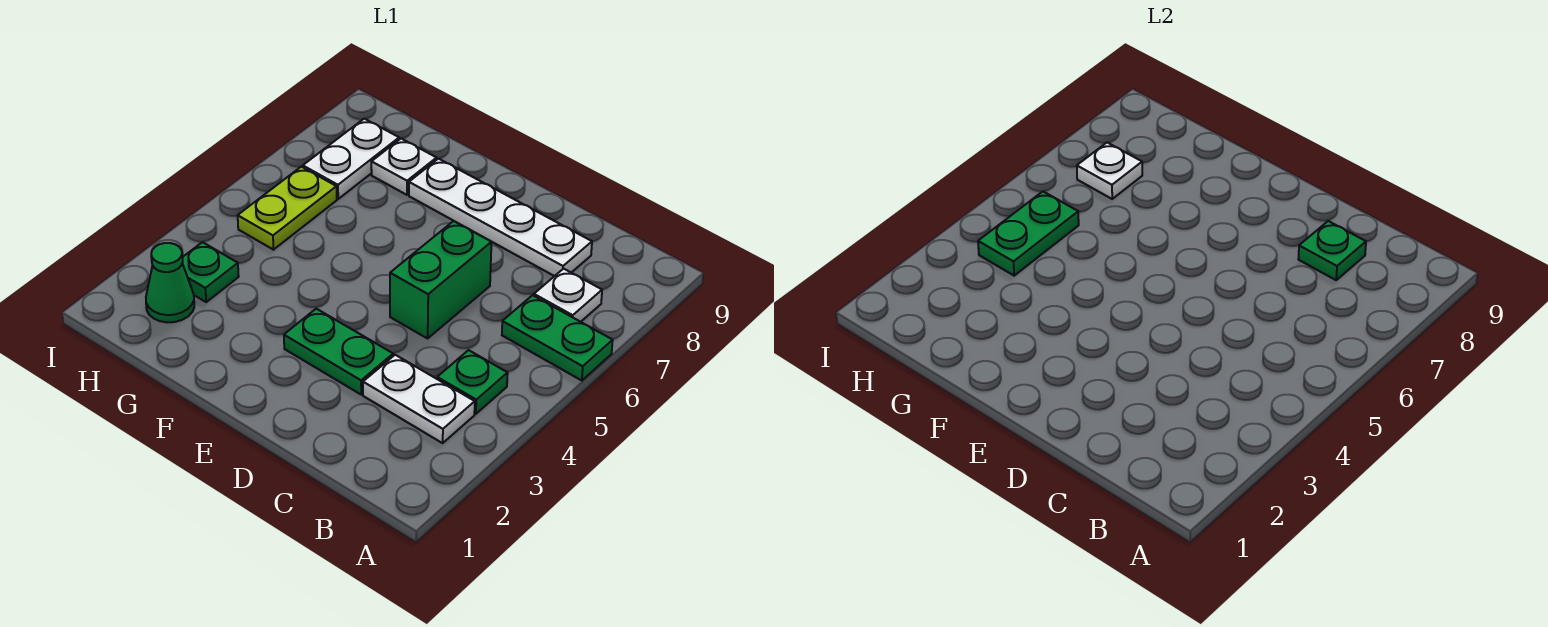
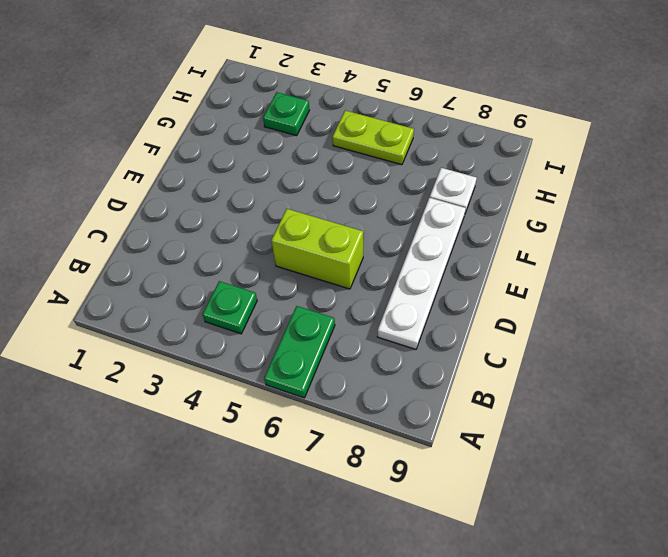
lime brick D5:D6 level 1 -> green brick D5:D6 level 1
none -> white plate B3:C3 level 1
none -> white plate B7 level 1
none -> green plate D3:E3 level 1

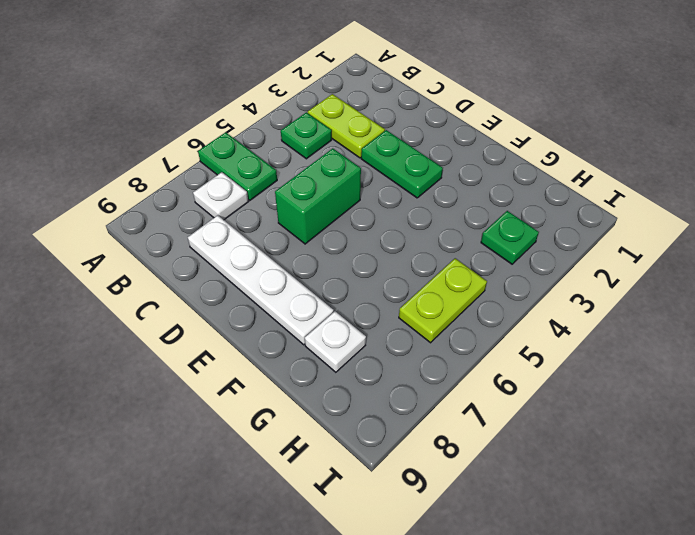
lime plate B3:C3 level 1 -> white plate B3:C3 level 1
none -> green cone H2 level 1
none -> white plate H7:H8 level 1
none -> green plate C8 level 2

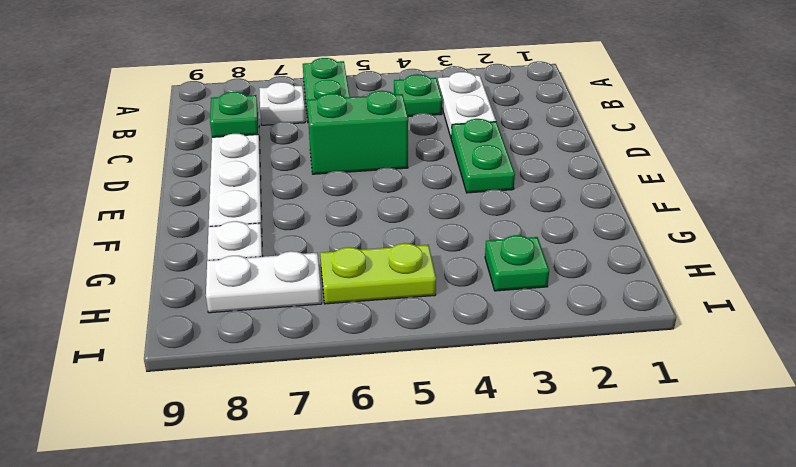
none -> green cone H2 level 1
none -> green plate H4:H5 level 2
none -> white plate H7 level 2

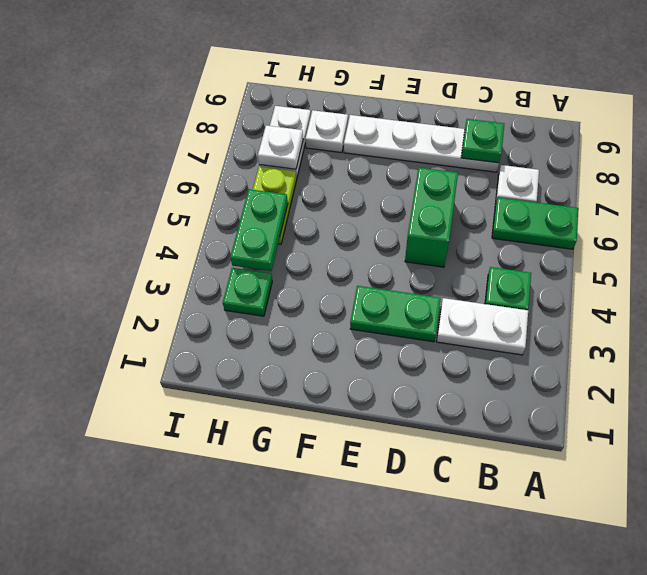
none -> green cone H2 level 1

